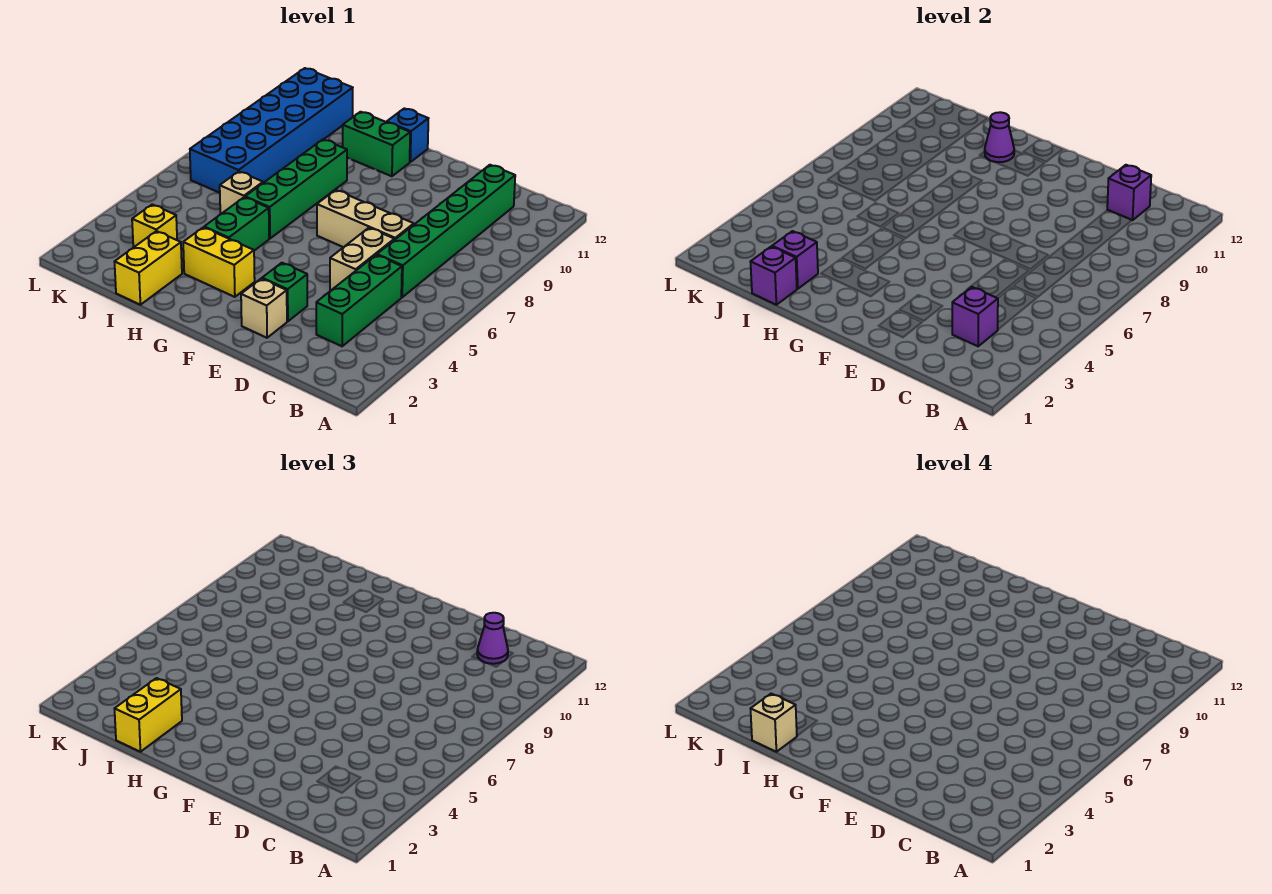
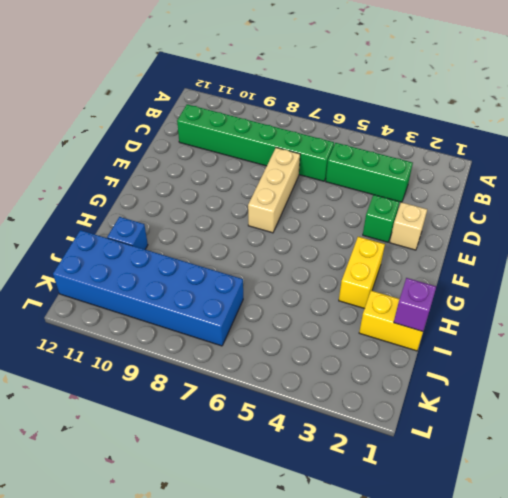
blue brick I11 level 1 -> blue brick G12 level 1
none -> tan brick D5:D6 level 1
none -> green brick G11:H11 level 1
none -> green brick H4:H5 level 1

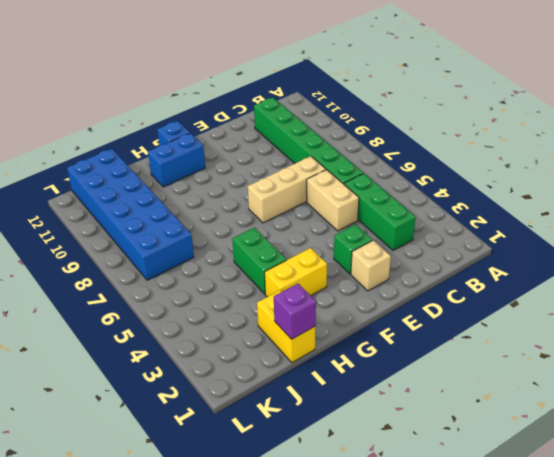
blue brick G11:H11 level 1 -> green brick G11:H11 level 1
none -> green brick H6:H9 level 1
none -> tan brick I6 level 1
none -> yellow brick J3 level 1

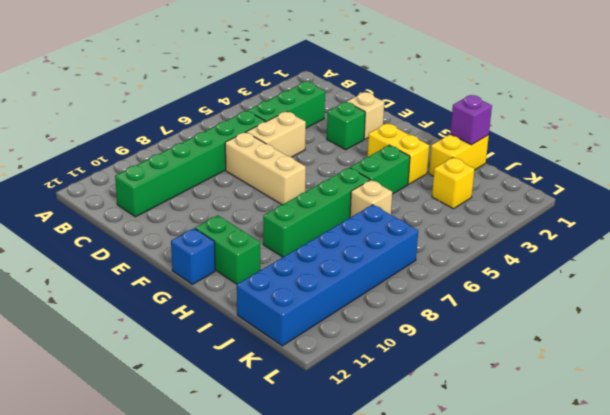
none -> purple brick C3 level 2
none -> purple brick C11 level 2
none -> purple cone H11 level 2

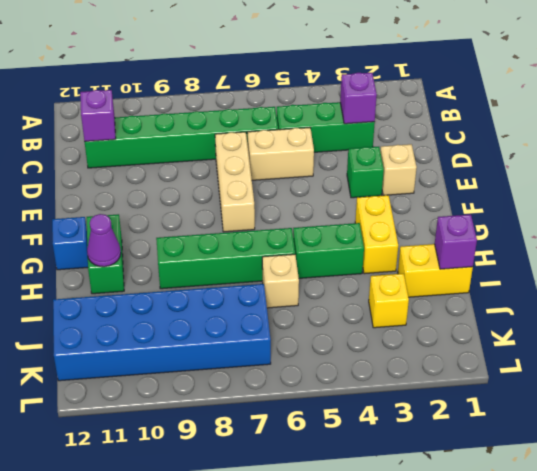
none -> purple brick I2 level 2
none -> purple cone C11 level 3
none -> yellow brick I1:I2 level 3

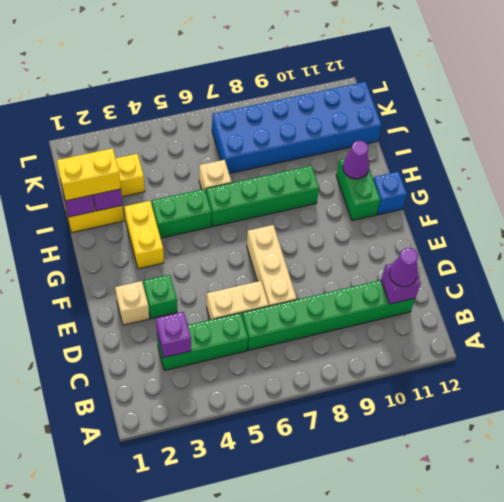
none -> tan brick I1 level 4

